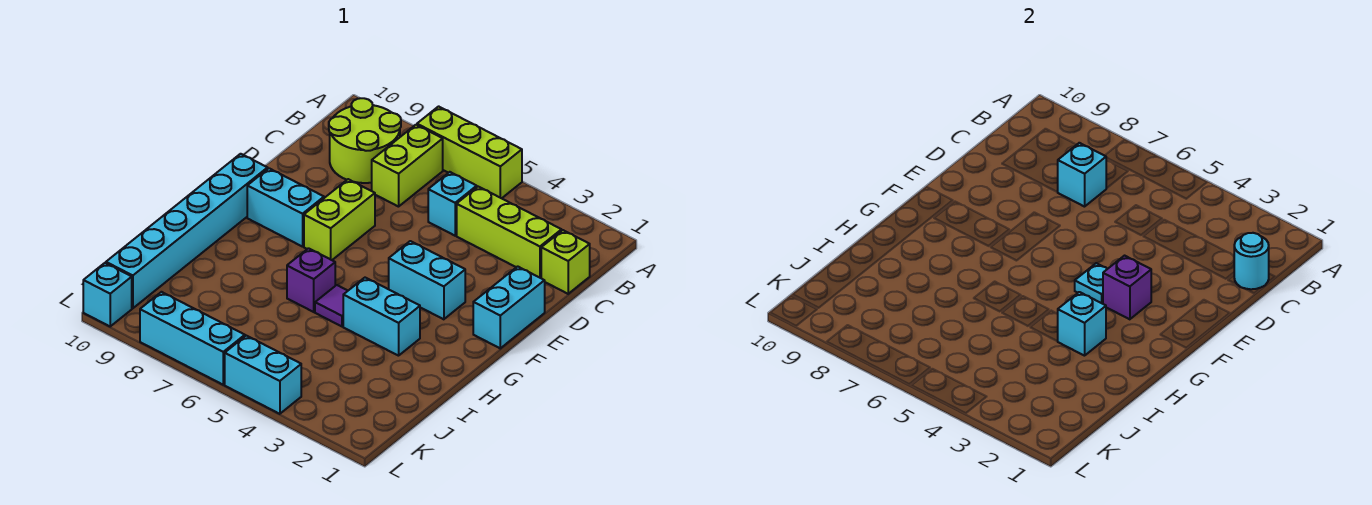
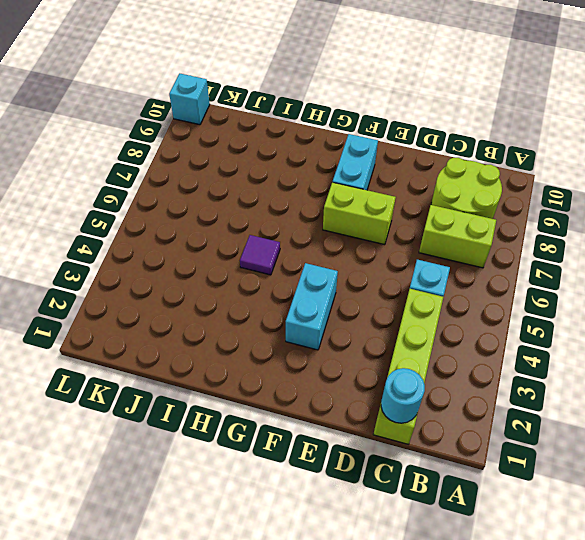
none -> lime brick A5:A7 level 1
none -> cyan brick E1:F1 level 1
none -> cyan brick F10:K10 level 1

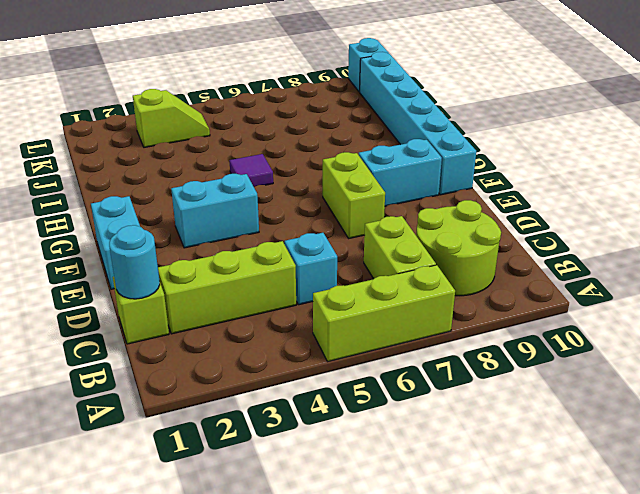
lime slope K3:K4 level 1 top 3 -> none
none -> cyan brick H3:H4 level 1
none -> purple brick H6 level 1
none -> cyan brick L4:L5 level 1

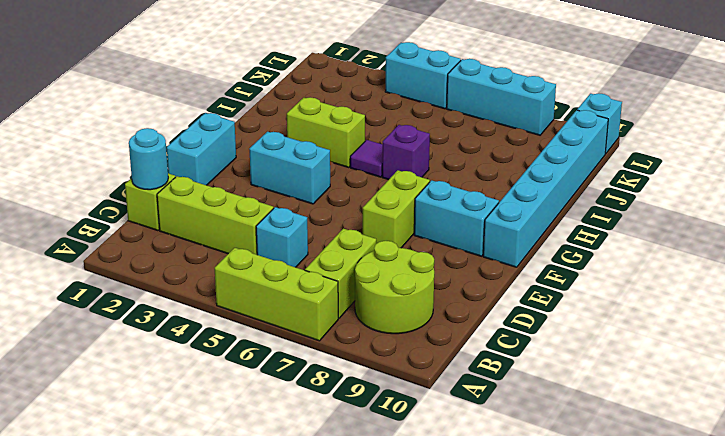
lime brick H3:H4 level 1 -> cyan brick H3:H4 level 1
none -> cyan brick C7 level 2
none -> purple brick F3 level 2
none -> cyan plate F4 level 2

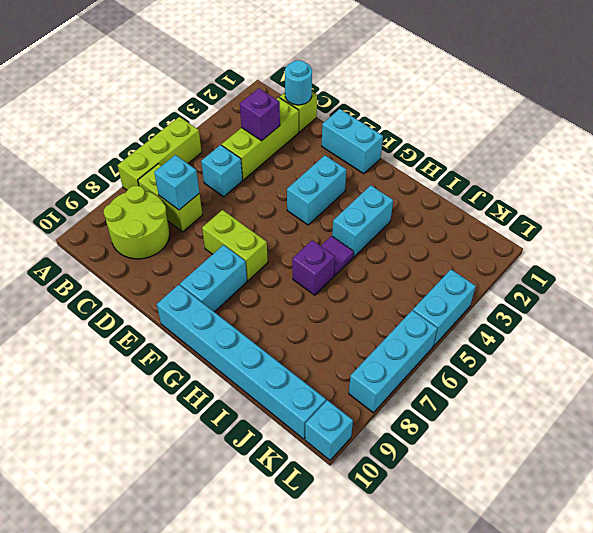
purple brick C3 level 2 -> purple brick F3 level 2
none -> cyan plate F4 level 2
none -> cyan brick H3 level 2

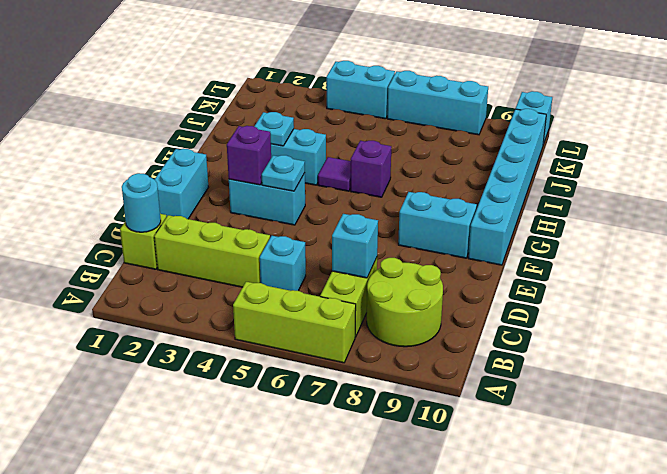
cyan plate H3 level 2 -> cyan brick H3 level 2
none -> lime brick E7:F7 level 1

